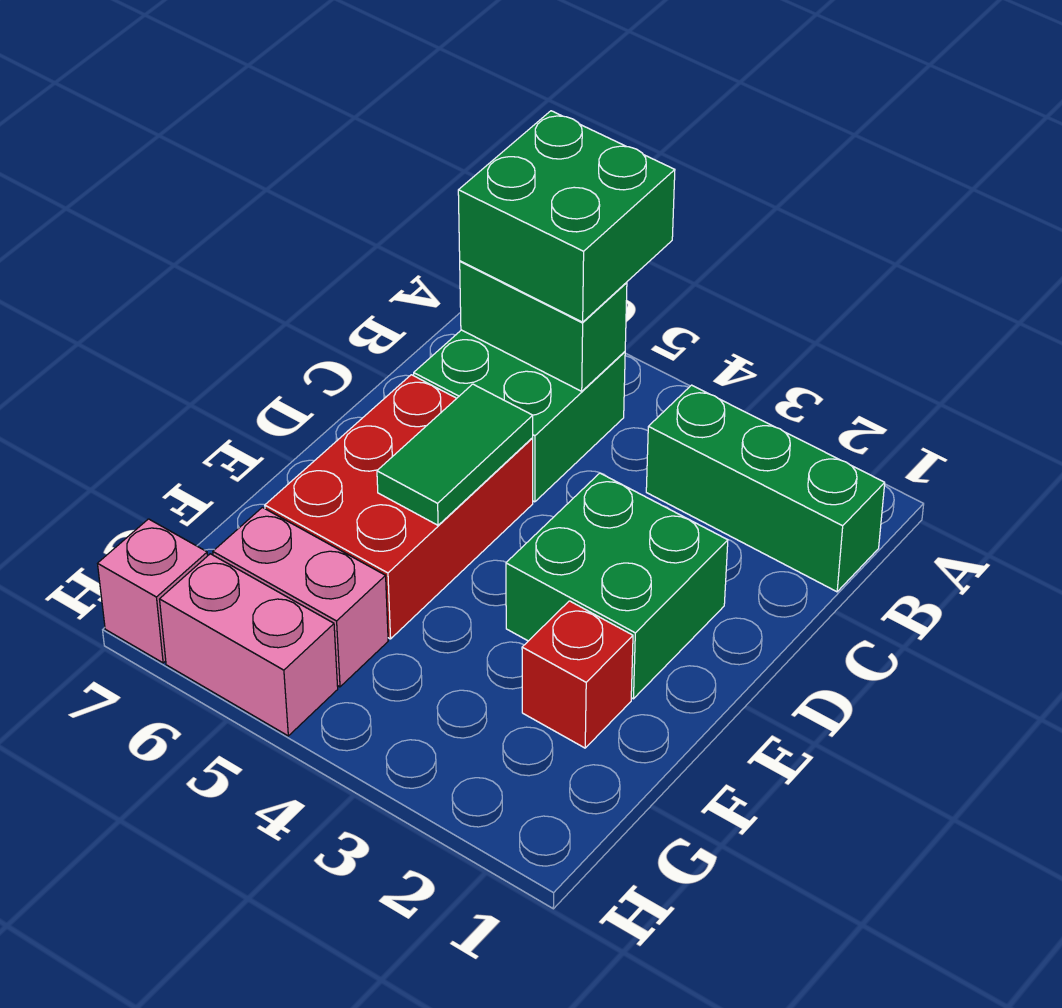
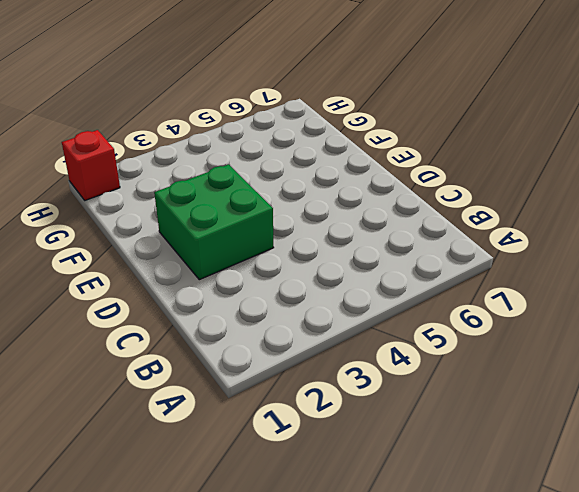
red brick H1 level 1 -> red brick F2 level 1
none -> green brick B1:B3 level 1
none -> green brick B5:C6 level 1

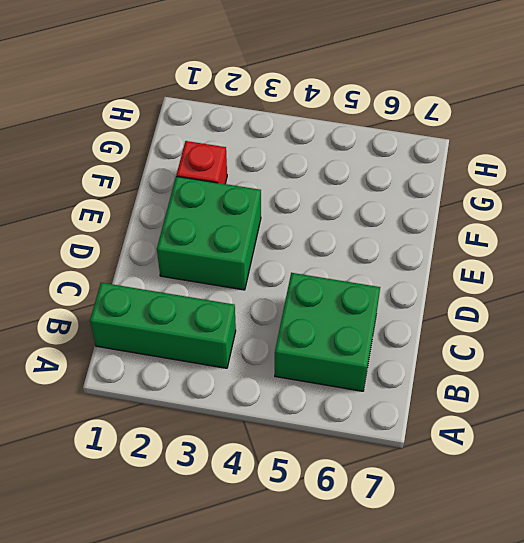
none -> red brick D5:F6 level 1
none -> pink brick G5:G6 level 1

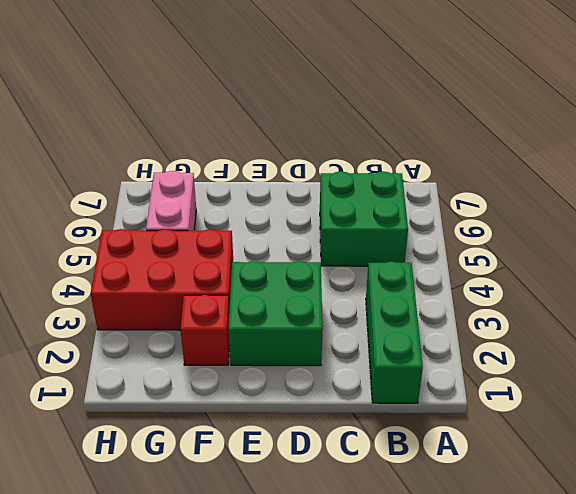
red brick F3:H4 level 1 -> red brick D5:F6 level 1
none -> pink brick H5:H6 level 1
none -> pink brick H7 level 1

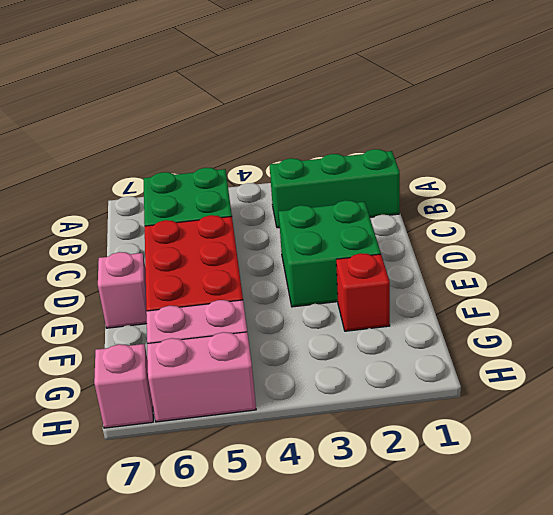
pink brick E7 level 1 -> none
none -> green brick B5:B6 level 2
none -> green tile D5:E5 level 2

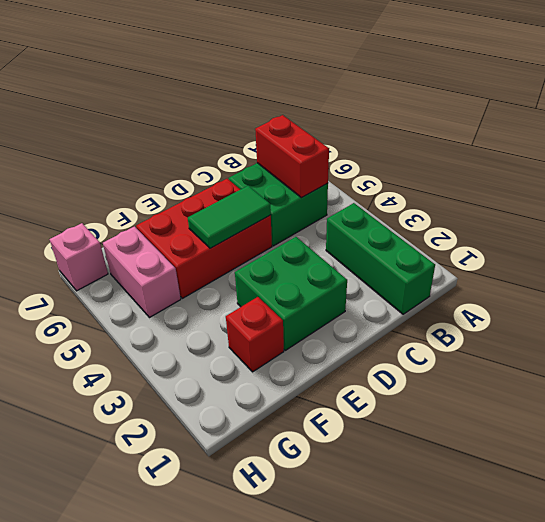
red brick B5:B6 level 2 -> green brick B5:B6 level 2
none -> pink brick H5:H6 level 1
none -> green brick A5:B6 level 3

